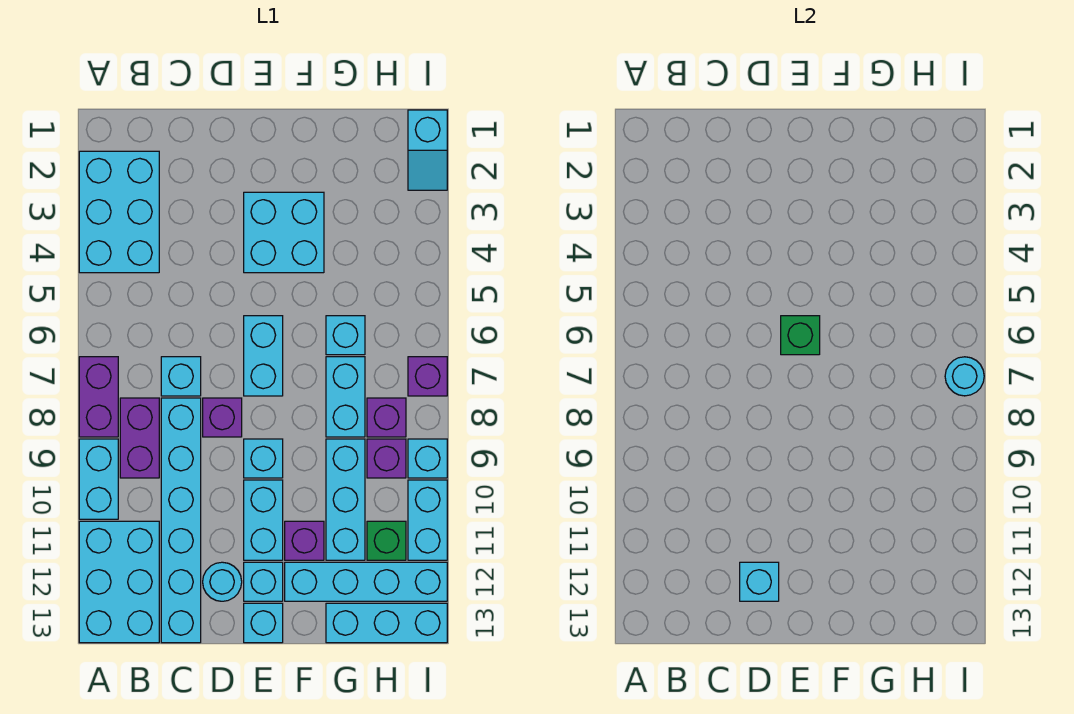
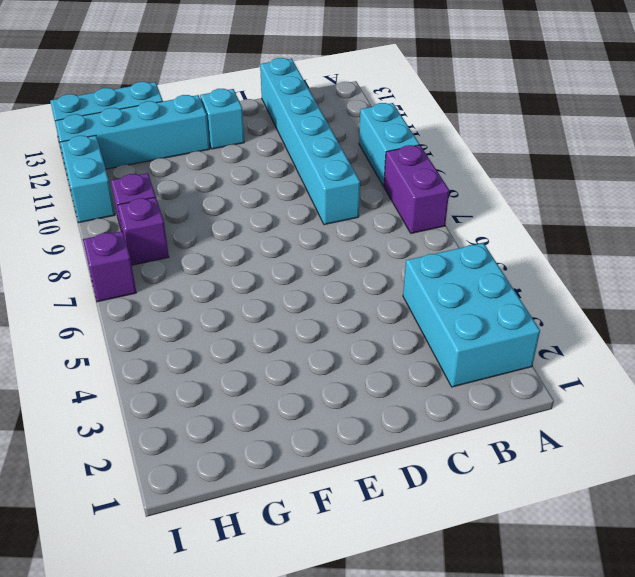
none -> cyan brick A11:B13 level 1
none -> purple brick B8:B9 level 1
none -> cyan brick C7 level 1
none -> purple brick D8 level 1

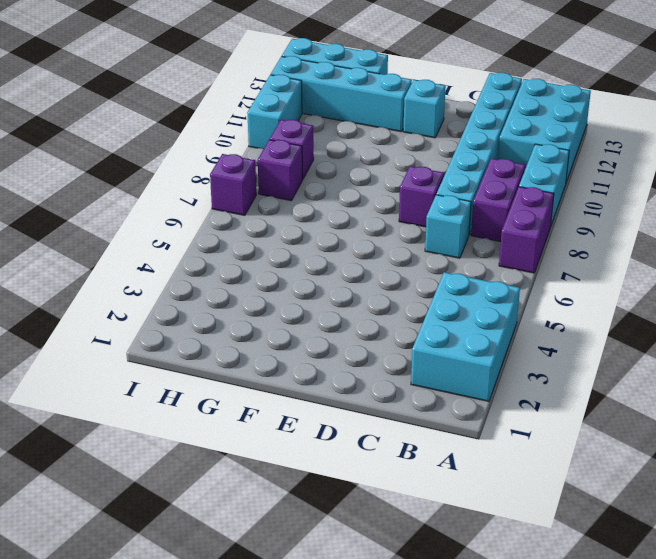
none -> cyan round brick D12 level 1
none -> cyan brick E3:F4 level 1
none -> cyan brick E6:E7 level 1
none -> cyan brick E9 level 1

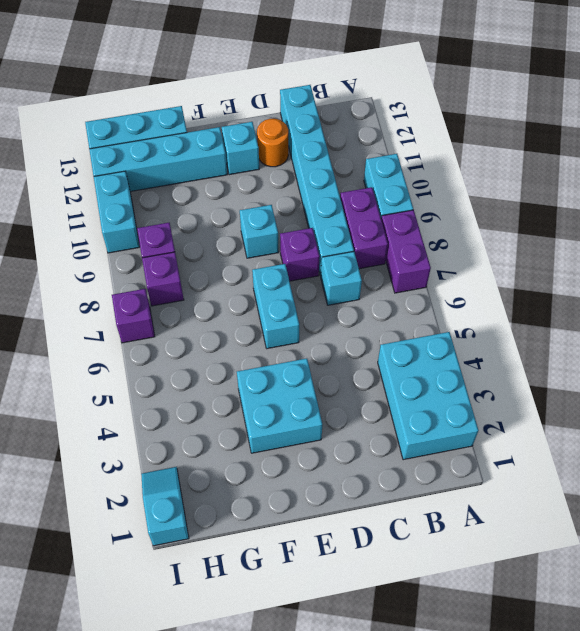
orange round brick D12 level 1 -> cyan round brick D12 level 1
none -> cyan brick A11:B13 level 1
none -> cyan brick E10:E11 level 1
none -> cyan brick E13 level 1
none -> purple brick F11 level 1

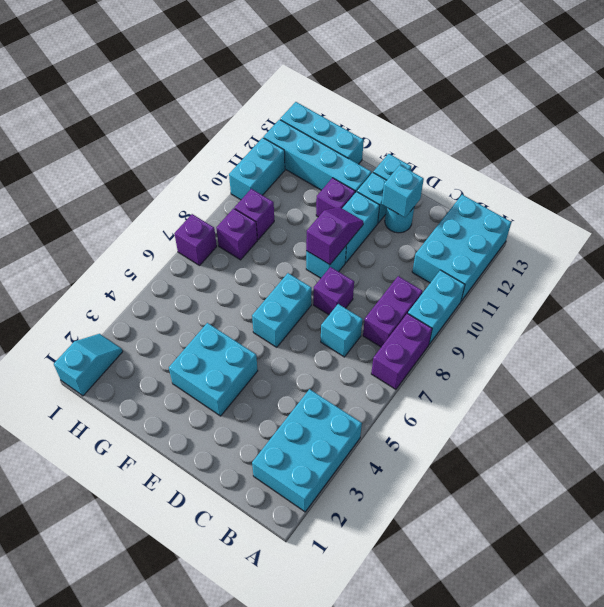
purple slope E9:E10 level 2 top 9 -> none
none -> cyan brick C8:C13 level 1
none -> cyan brick G6 level 1
none -> cyan brick G7:G8 level 1
none -> cyan brick G9:G11 level 1

